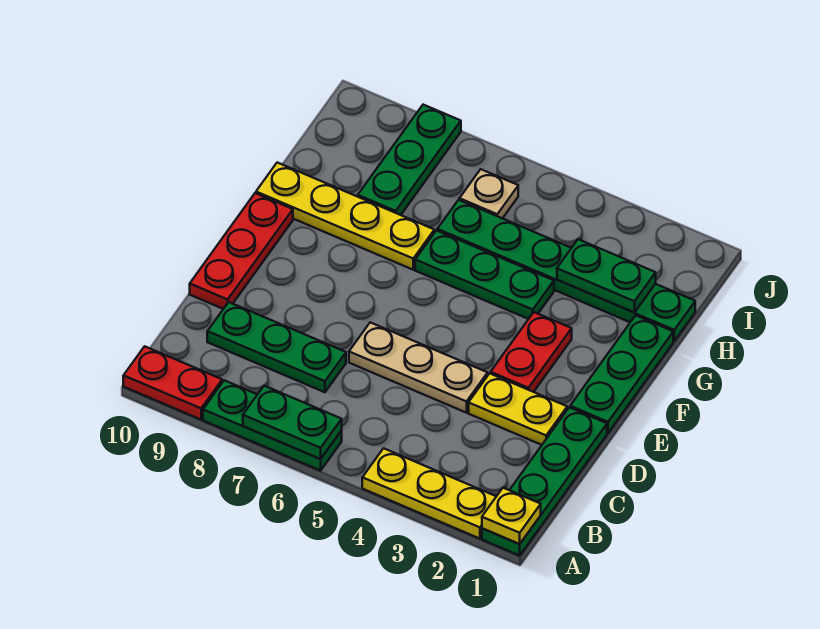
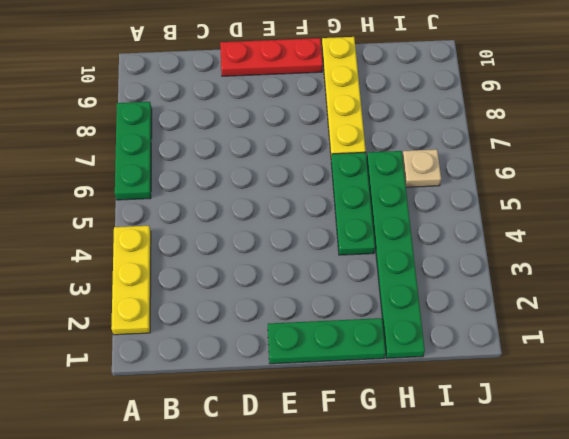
none -> green plate A1:D1 level 1
none -> red plate A9:A10 level 1
none -> green plate C7:C9 level 1

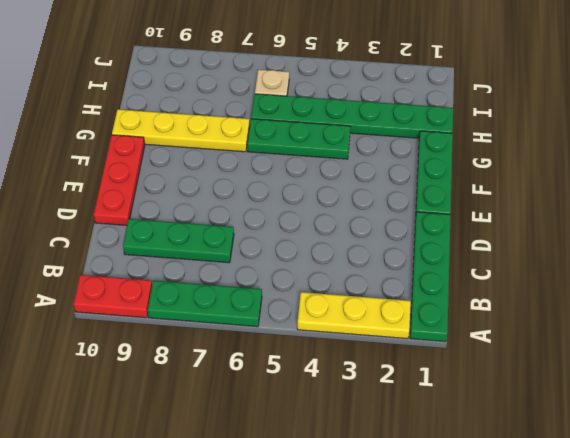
none -> yellow plate D2:D3 level 1
none -> tan plate D4:D6 level 1
none -> red plate E3:F3 level 1

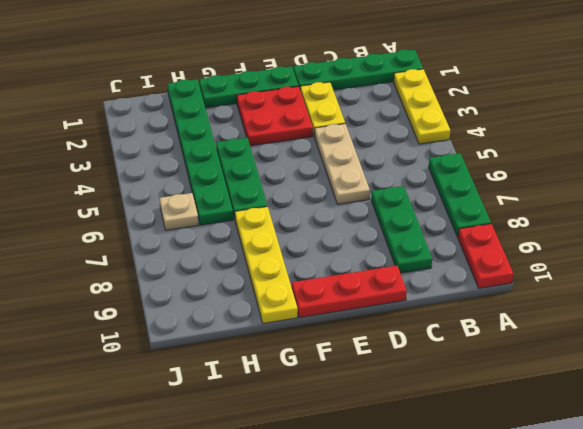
red plate E2:F3 level 1 -> red plate E3:F3 level 1
none -> green plate H8:J8 level 1
none -> yellow plate A1 level 2
none -> green plate A6:A7 level 2

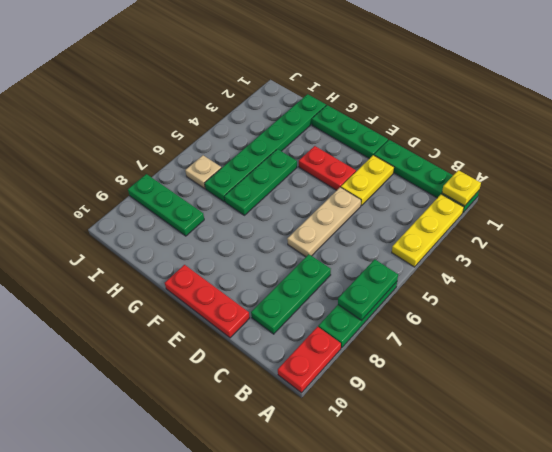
none -> yellow plate G7:G10 level 1
none -> green plate H2:H3 level 2

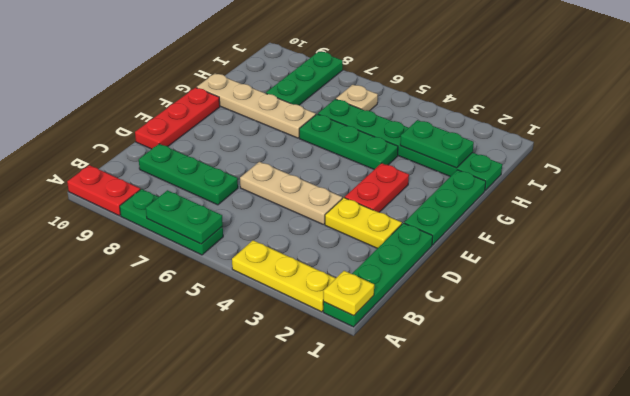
tan plate G7:G10 level 1 -> yellow plate G7:G10 level 1

